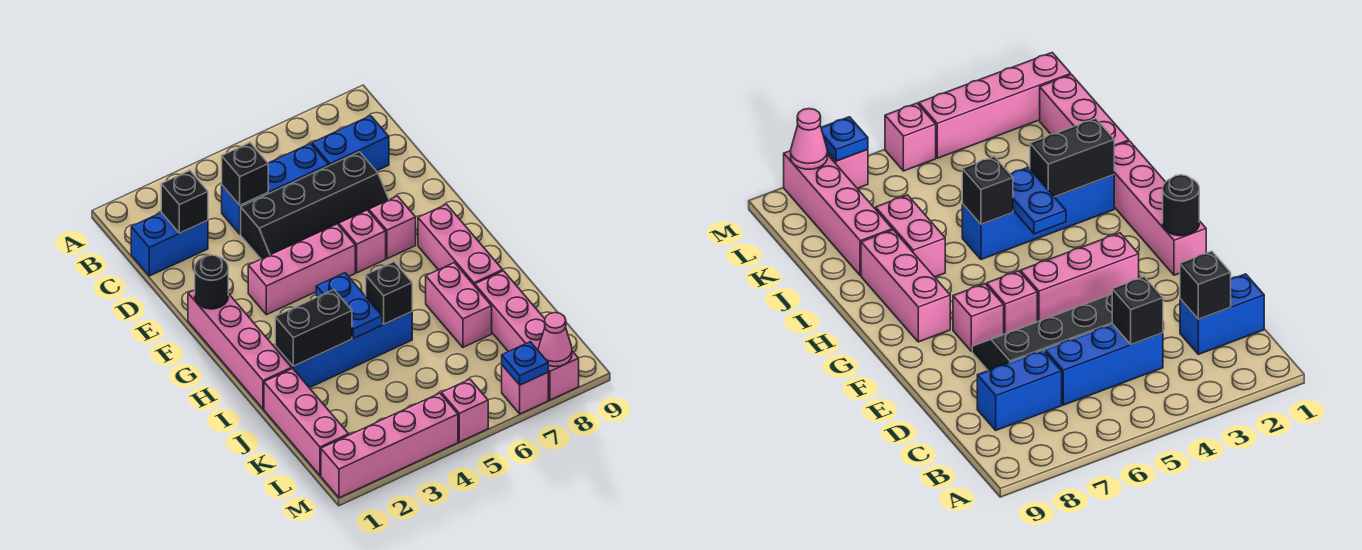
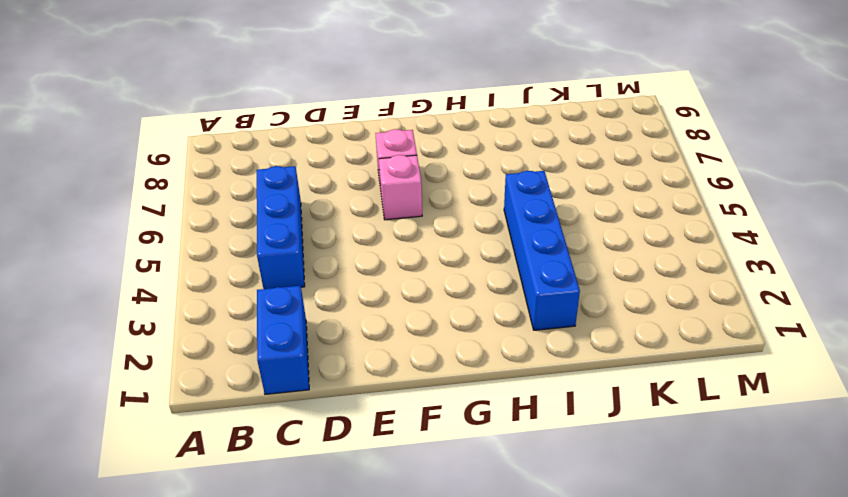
none -> blue brick C7:C8 level 1
none -> black slope D4:E7 level 1 top D
none -> pink brick F1:I1 level 1

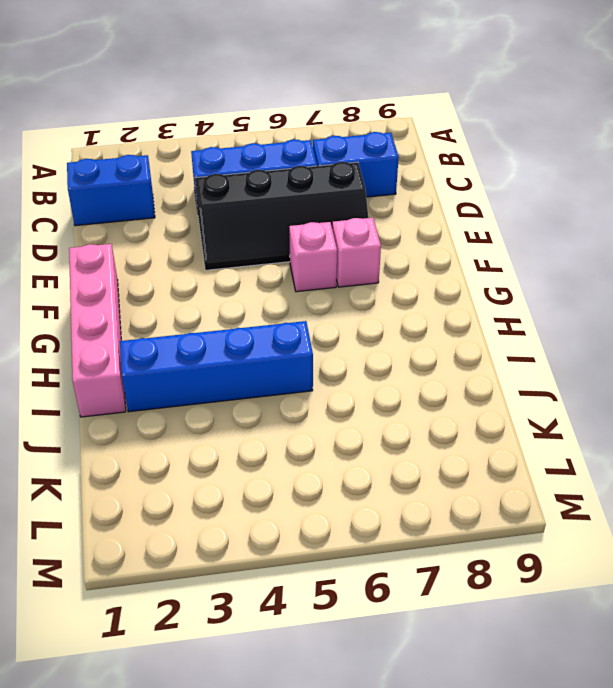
none -> pink brick F3:F5 level 1
none -> pink brick G8:I8 level 1
none -> pink brick I7:J7 level 1

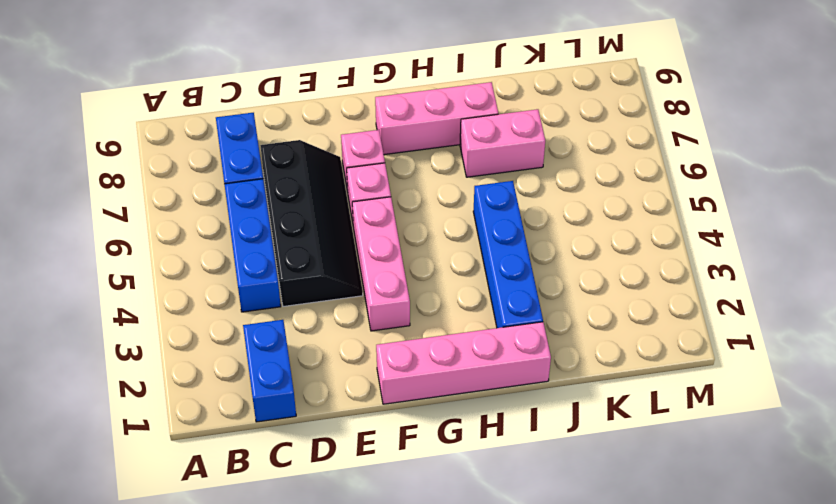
none -> pink brick J1:L1 level 1
none -> pink brick J8:M8 level 1
none -> pink brick M1:M4 level 1

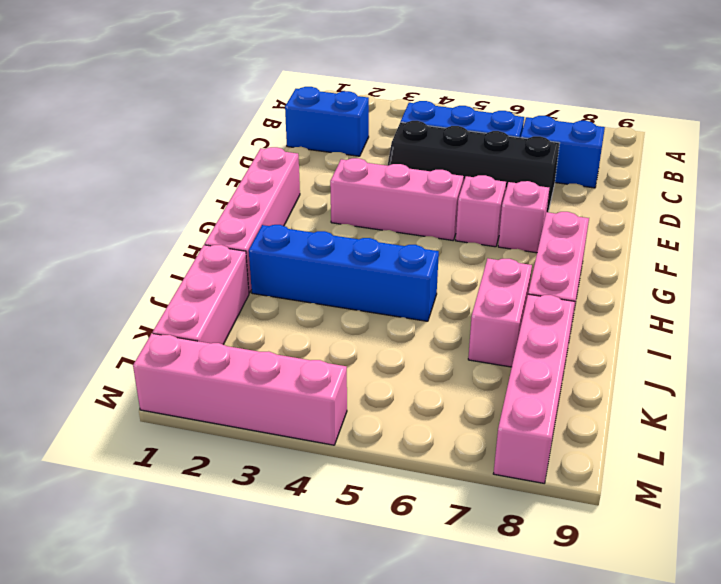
none -> pink brick M5 level 1
none -> pink brick M7 level 1
none -> black brick C2 level 2

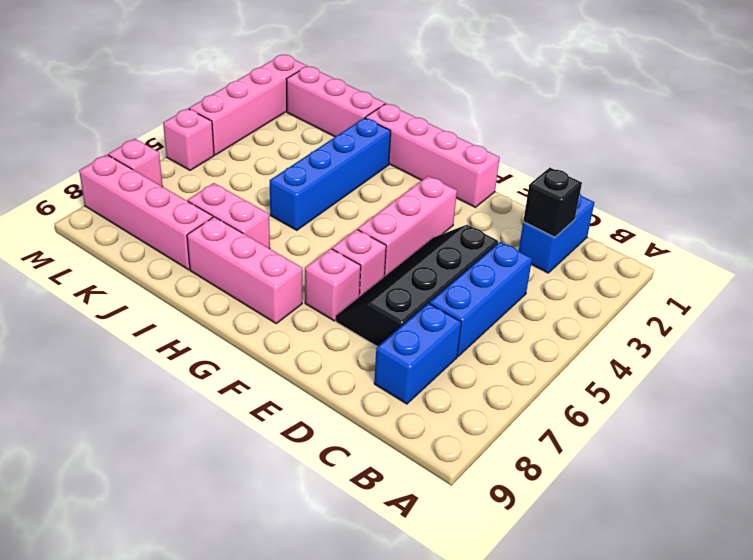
none -> black brick C4 level 2
none -> black round brick F1 level 2
none -> blue plate H4:I4 level 2

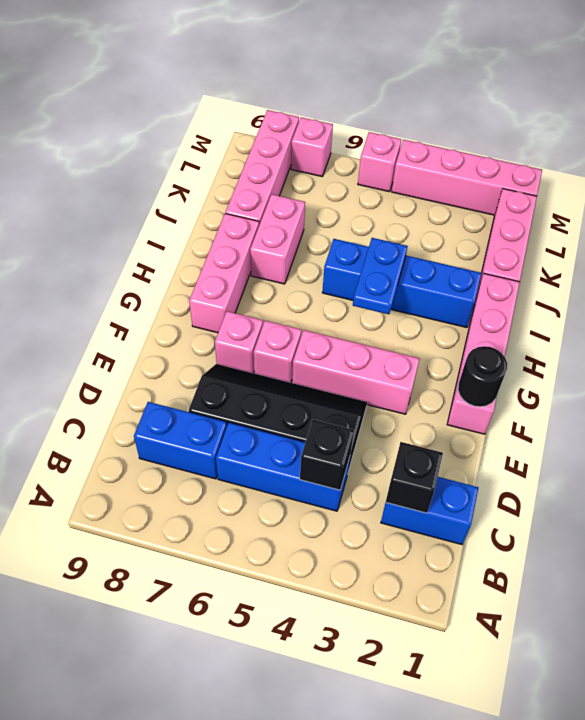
none -> black brick I2:I3 level 2
none -> black brick I5 level 2
none -> blue plate M7 level 2

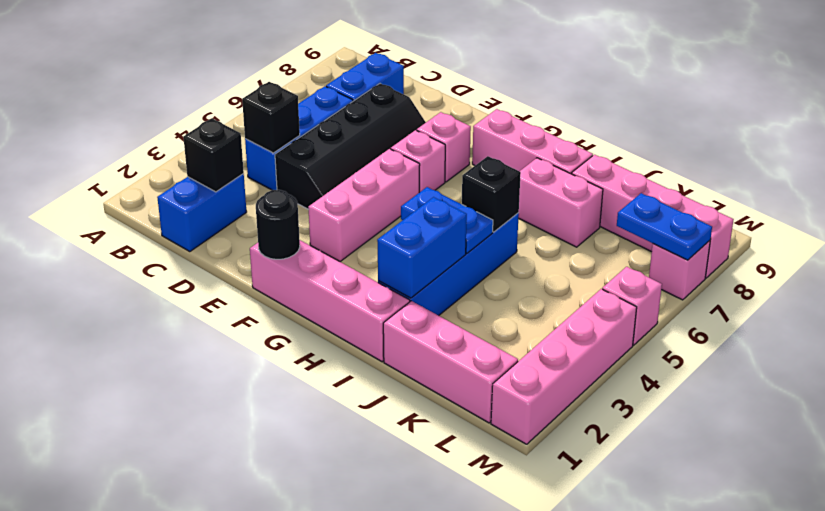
blue brick I2:I3 level 2 -> black brick I2:I3 level 2
blue plate L7:M7 level 2 -> blue plate M7 level 2
none -> pink cone M8 level 2

